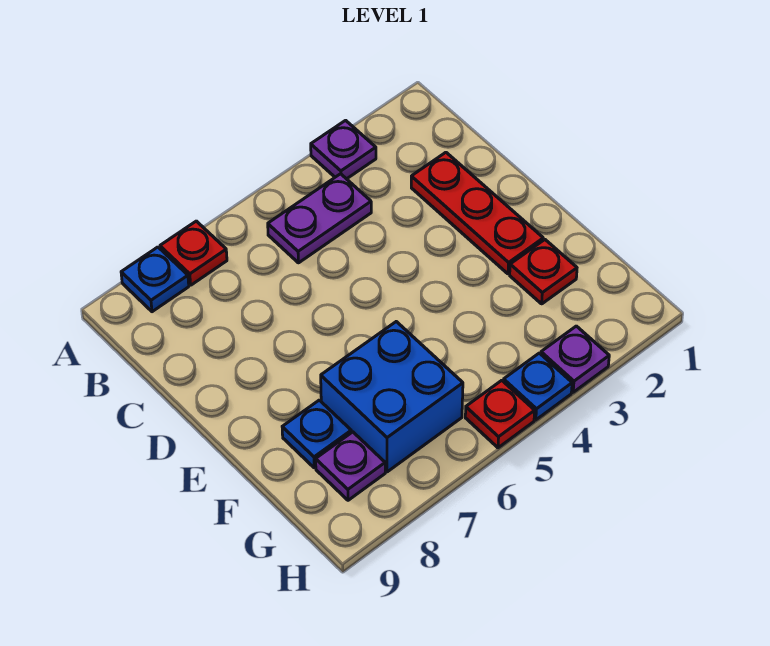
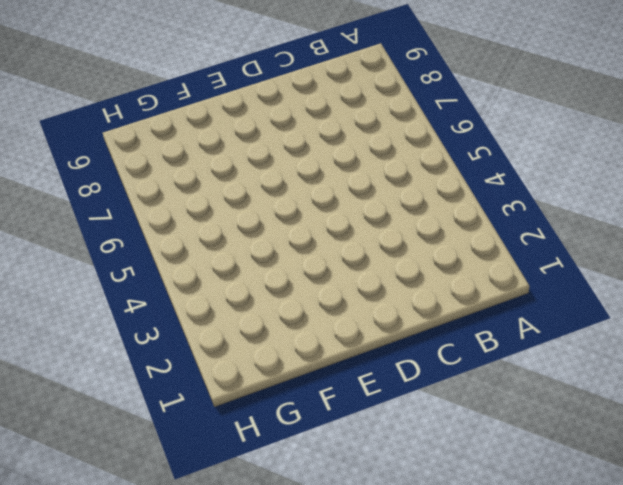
none -> purple plate A3 level 1
none -> red plate A7 level 1
none -> blue plate A8 level 1

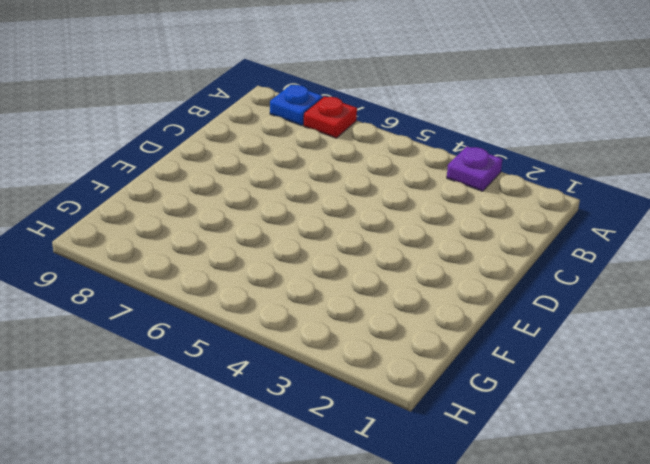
none -> purple plate B4:B5 level 1
none -> red plate C2:E2 level 1
none -> red plate F2 level 1

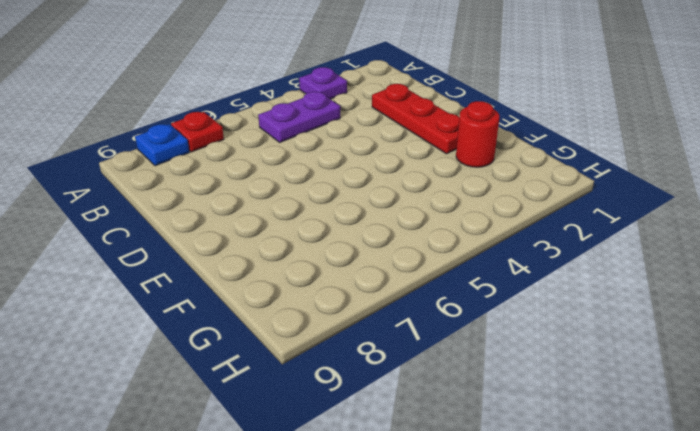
red round brick F2 level 1 -> red plate F2 level 1
none -> blue brick F6:G7 level 1
none -> blue plate F8 level 1
none -> purple plate G8 level 1

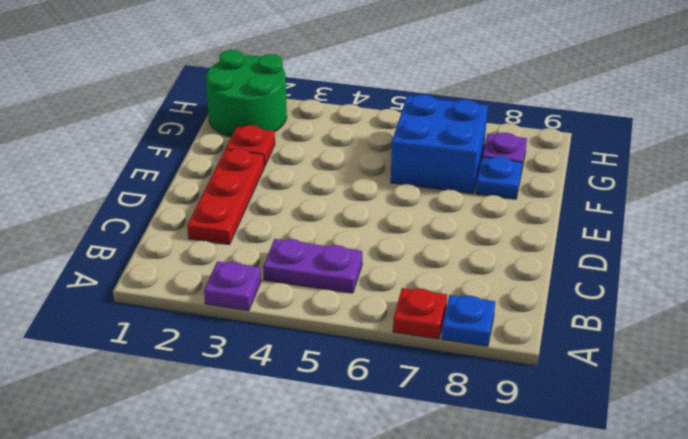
green round brick G1:H2 level 1 -> none
none -> purple plate H3 level 1
none -> blue plate H4 level 1
none -> red plate H5 level 1

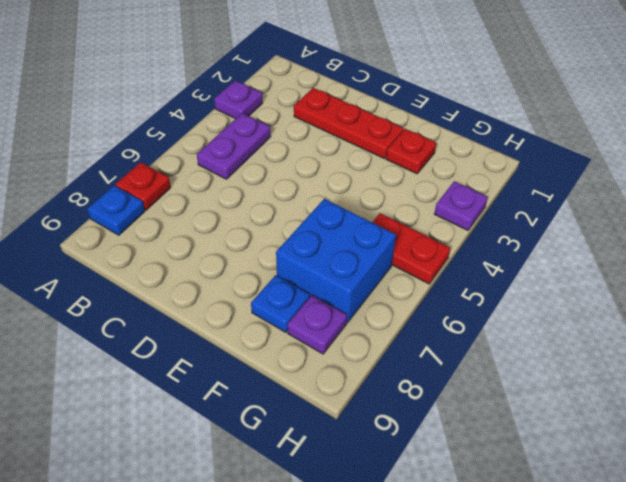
red plate G5:H5 level 1 -> red plate H5 level 1
none -> blue plate H4 level 1

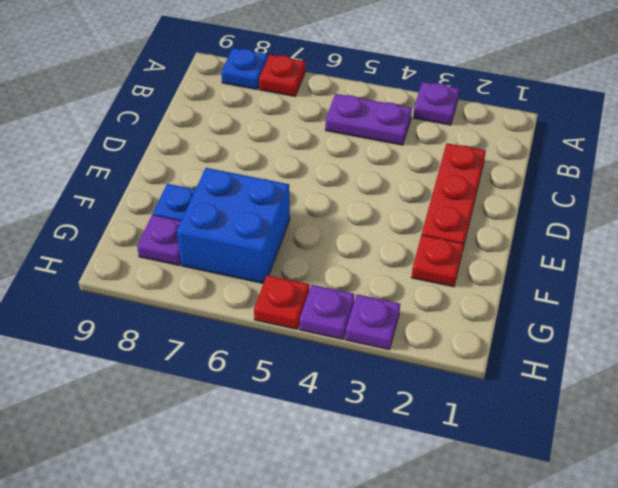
purple plate H4 level 1 -> blue plate H4 level 1

